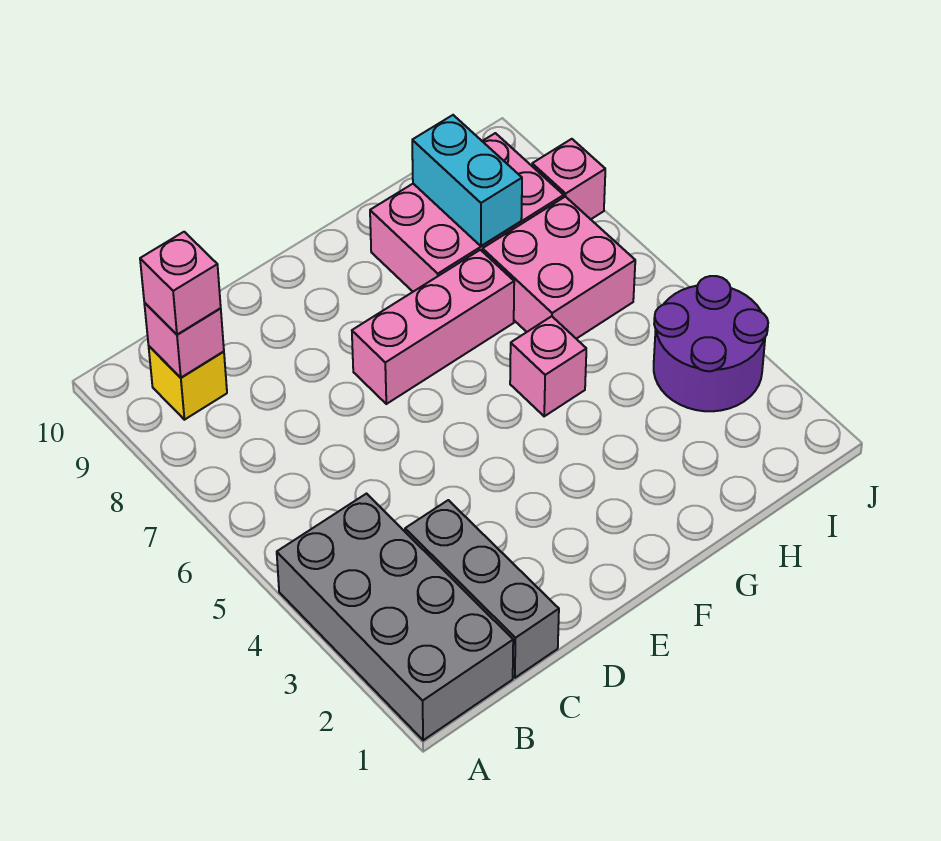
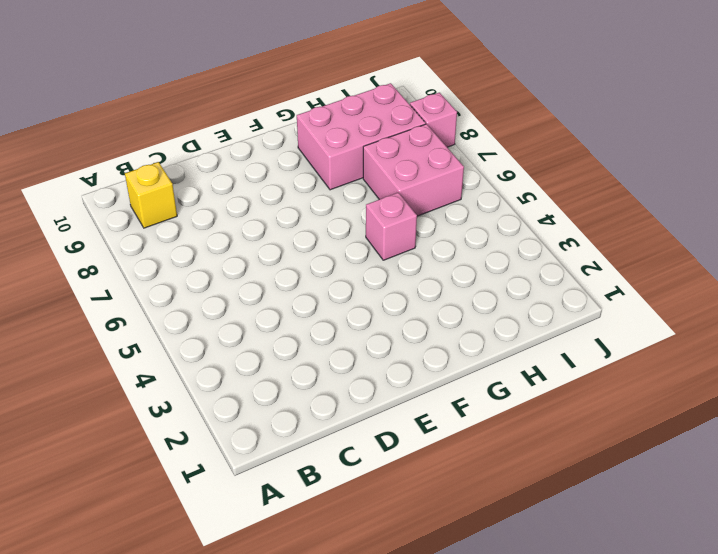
none -> grey brick A1:B4 level 1
none -> grey brick C1:C3 level 1
none -> pink brick E7:G7 level 1

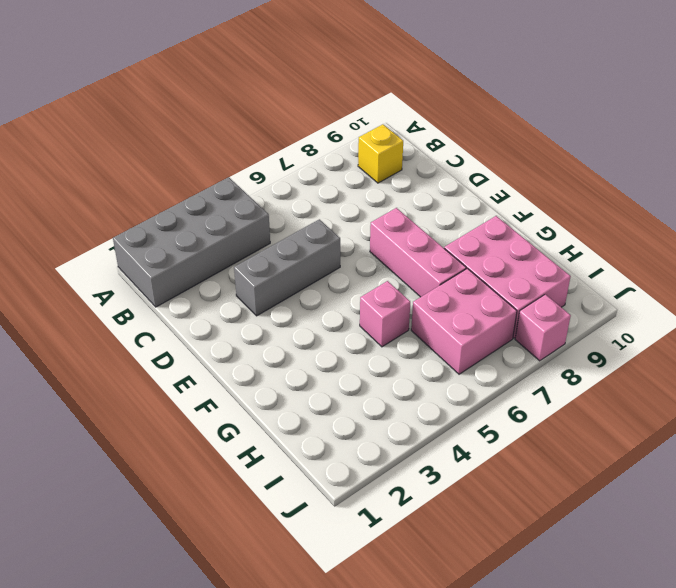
grey brick D3:D5 level 1 -> grey brick C1:C3 level 1
none -> purple round brick I3:J4 level 1
none -> pink brick B9 level 2
none -> cyan brick H8:H9 level 2

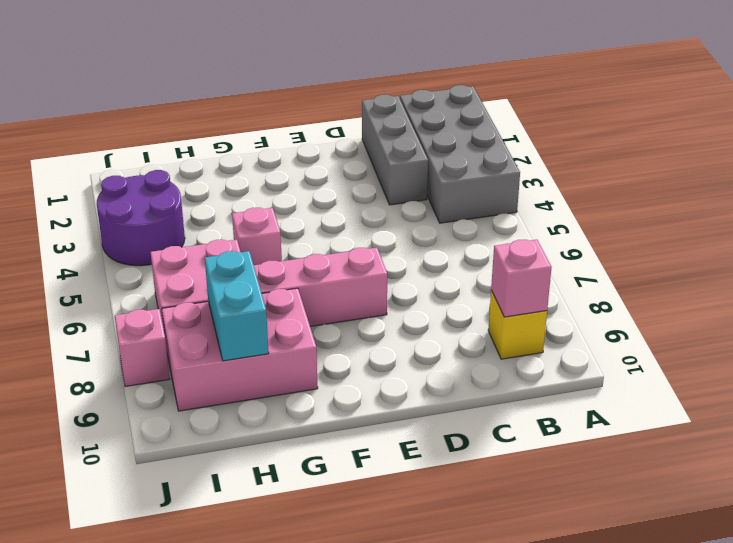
none -> pink brick B9 level 3

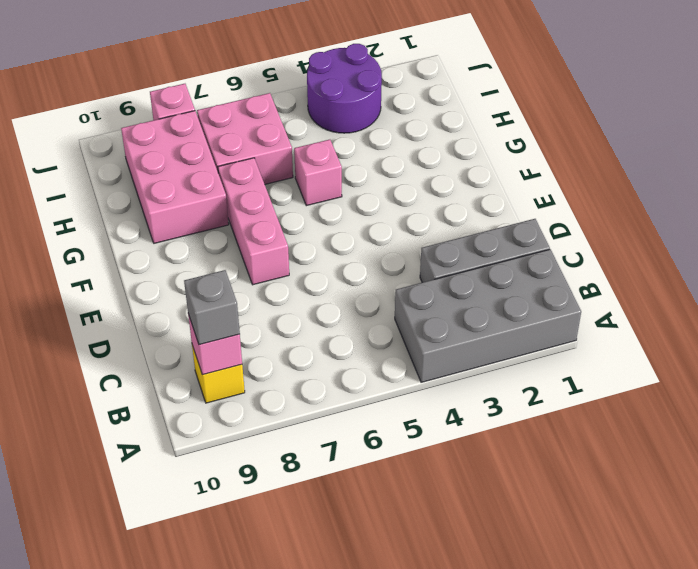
grey brick B9 level 3 -> pink brick B9 level 3
none -> cyan brick H8:H9 level 2

